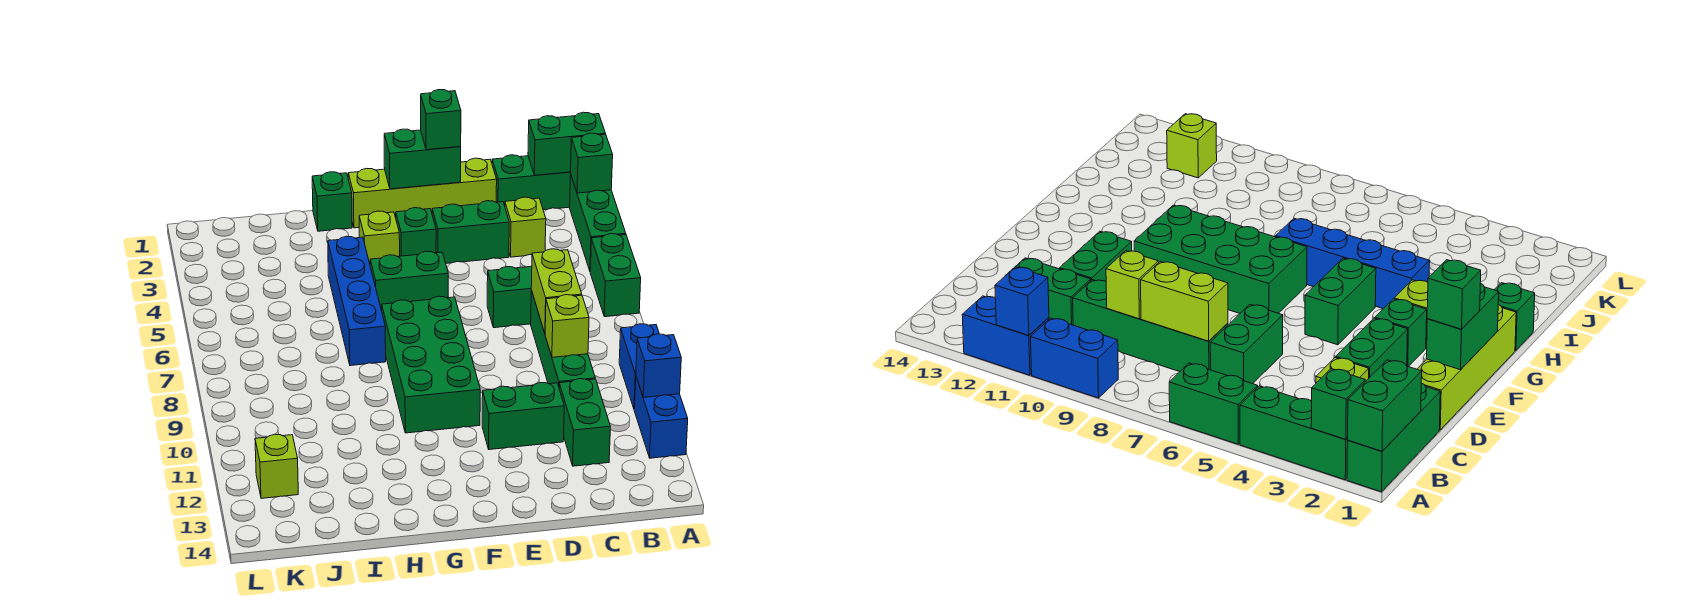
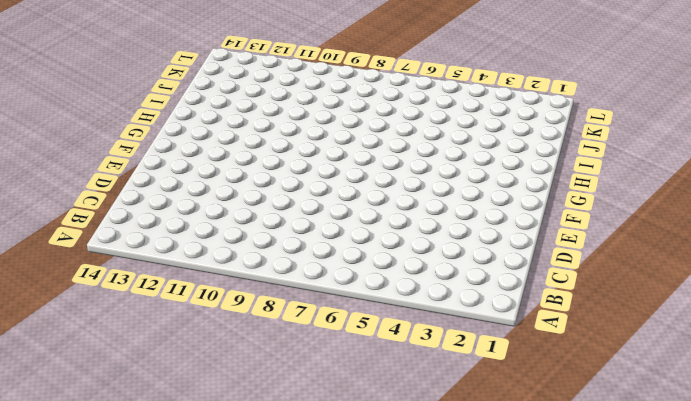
none -> green brick A1:C1 level 1
none -> green brick A2:A4 level 1
none -> green brick A5:A6 level 1

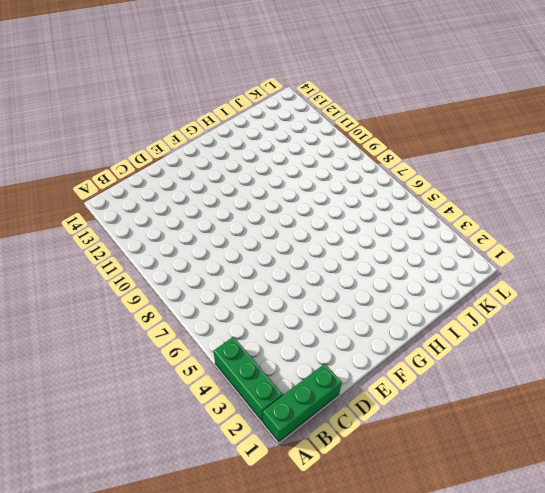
none -> green brick A5:A6 level 1
none -> blue brick A9:A10 level 1
none -> blue brick A11:A12 level 1

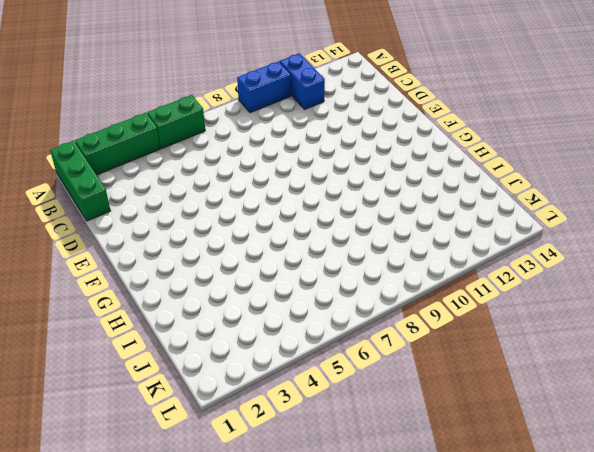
blue brick A11:B11 level 1 -> blue brick A11:A12 level 1
none -> lime brick C3 level 1
none -> green brick C6:D6 level 1
none -> green brick C7:C10 level 1

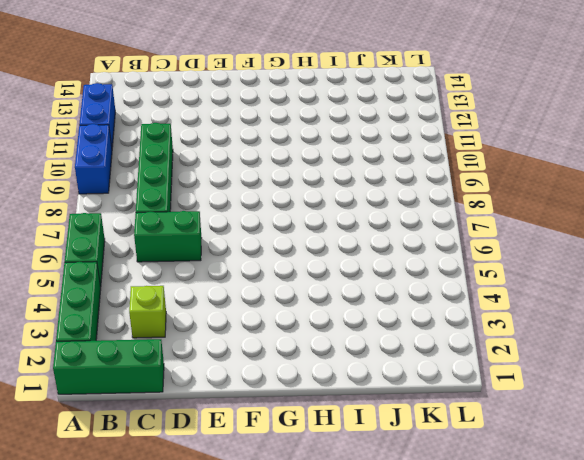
none -> green brick C11:C12 level 1
none -> lime brick D1:G1 level 1
none -> green brick D3:E3 level 1

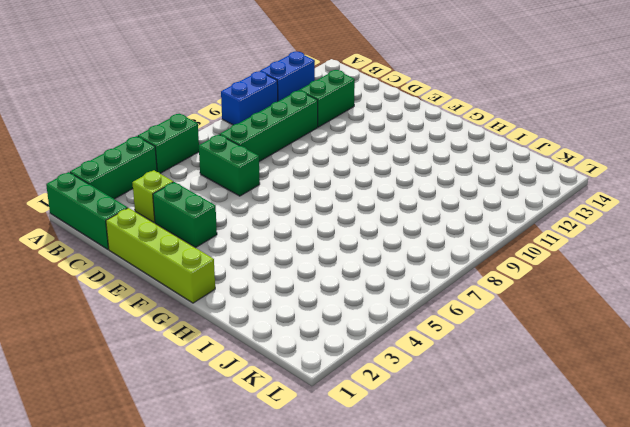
none -> green brick D11:E11 level 1
none -> green brick F3 level 1
none -> green brick F5:G5 level 1

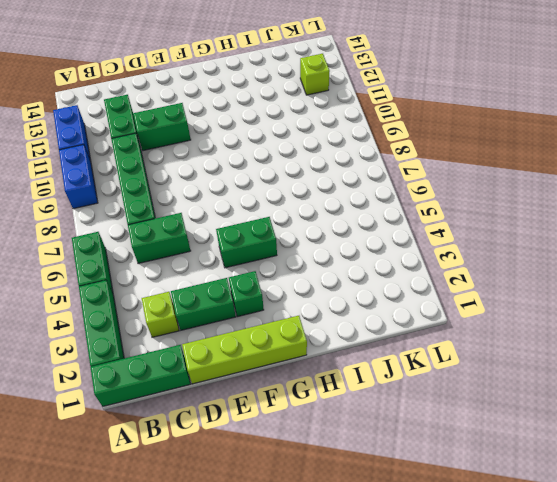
none -> green brick F7:G10 level 1
none -> lime brick G3 level 1
none -> green brick H1 level 1

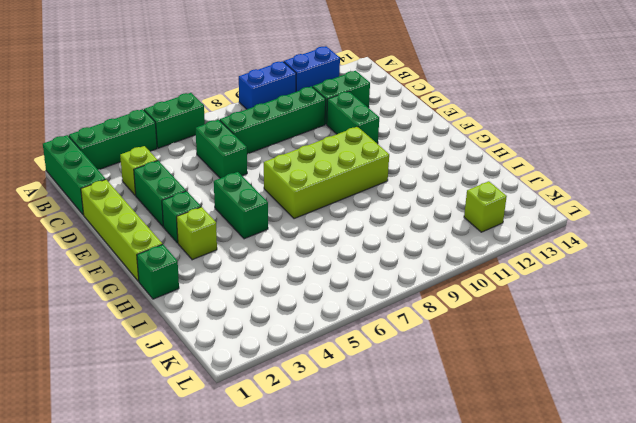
lime brick F7:G10 level 1 -> green brick F7:G10 level 1
none -> blue brick H4:H7 level 1
none -> green brick A1:B1 level 2
none -> green brick A2 level 2

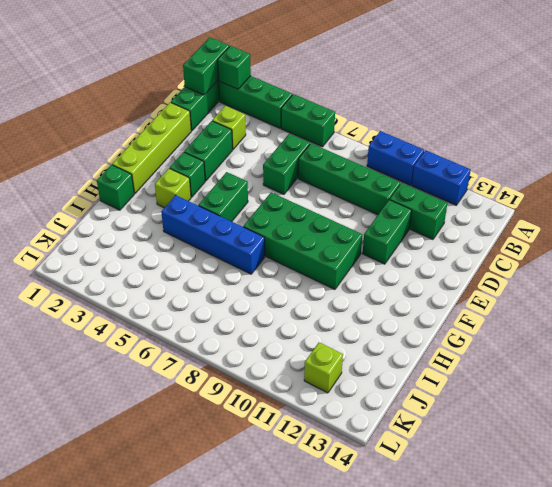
none -> blue brick A11 level 2
none -> lime brick C7:C8 level 2
none -> lime brick C9 level 2

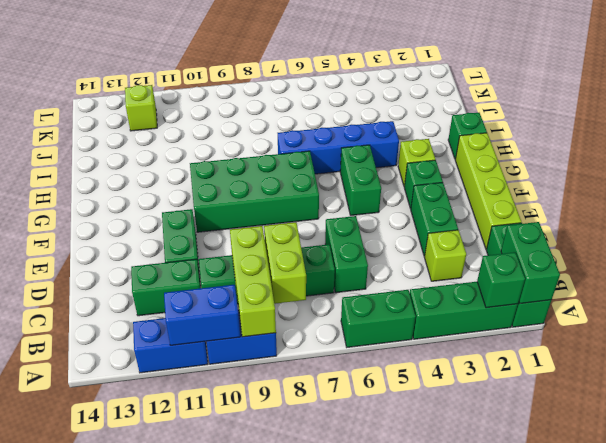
lime brick A9:C9 level 2 -> lime brick C9 level 2
blue brick A10:A11 level 2 -> blue brick A11 level 2
lime brick B8:C8 level 2 -> lime brick C7:C8 level 2
none -> green brick E1:F1 level 2
none -> green brick E1 level 3

